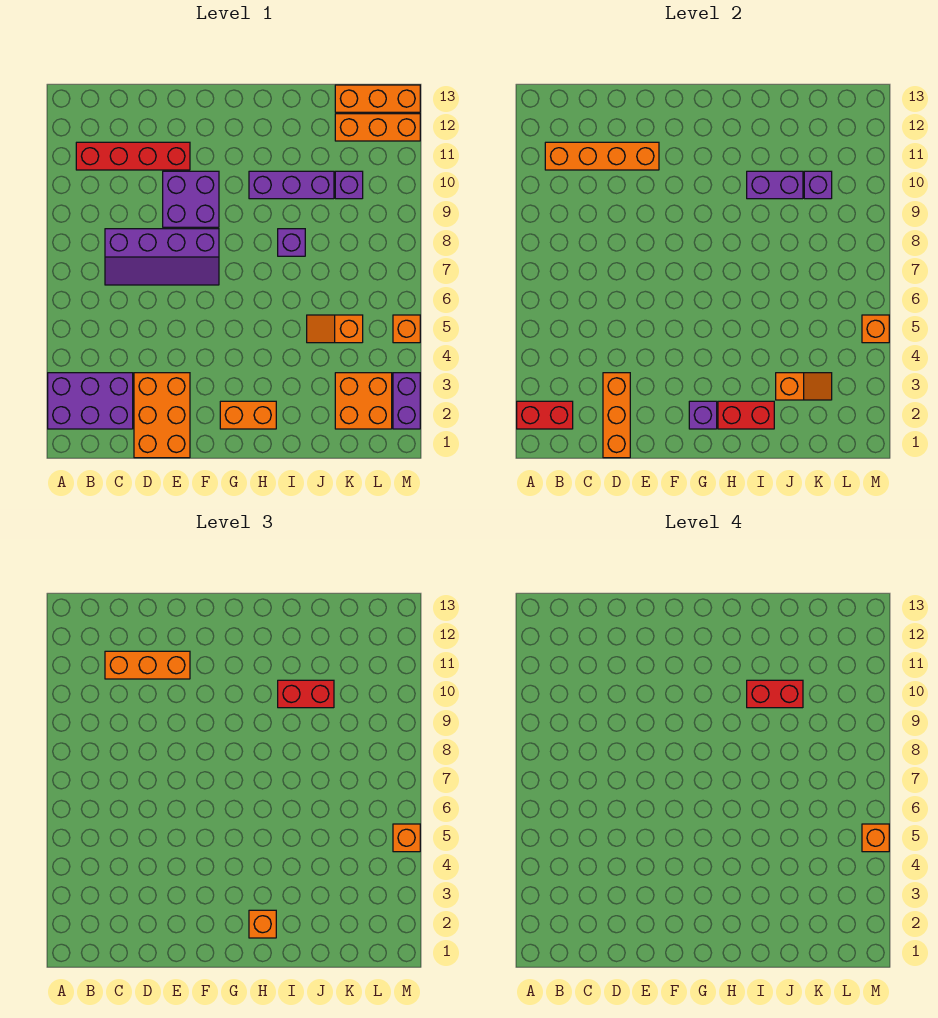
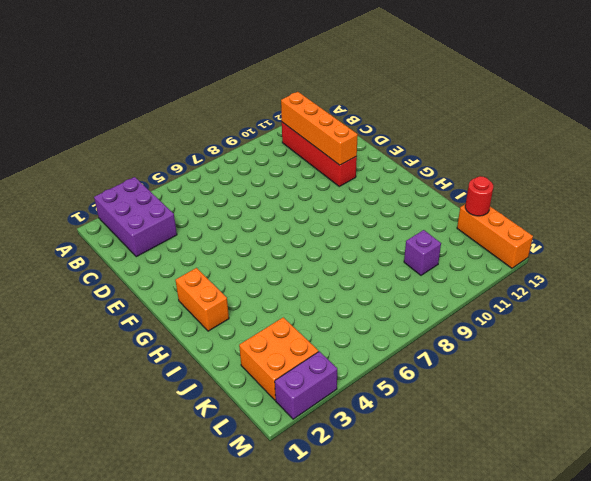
red round brick K13 level 2 -> none
none -> purple slope C7:F8 level 1 top 8
none -> orange brick D1:E3 level 1
none -> purple brick E9:F10 level 1
none -> purple brick H10:J10 level 1

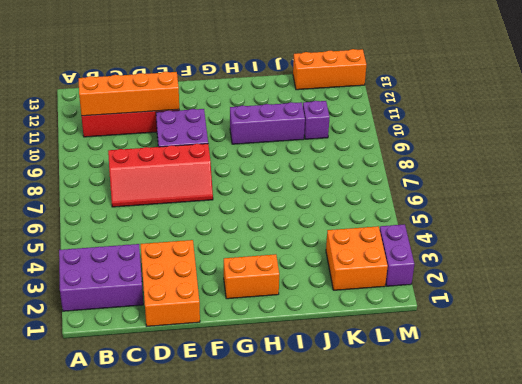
red slope C7:F8 level 1 top 8 -> purple slope C7:F8 level 1 top 8
none -> purple brick I8 level 1
none -> orange slope J5:K5 level 1 top K
none -> orange brick K12:M12 level 1
none -> orange brick M5 level 1

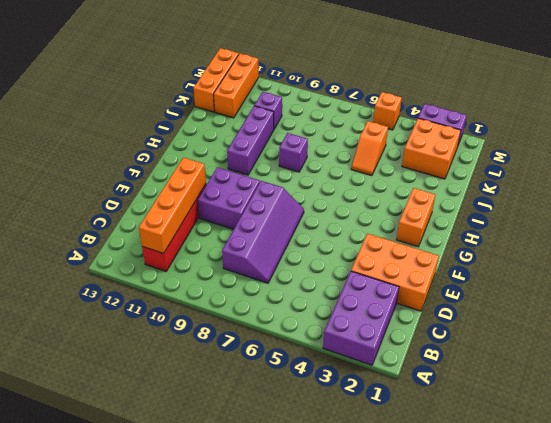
none -> red brick A2:B2 level 2
none -> orange brick D1:D3 level 2
none -> purple brick G2 level 2
none -> red brick H2:I2 level 2

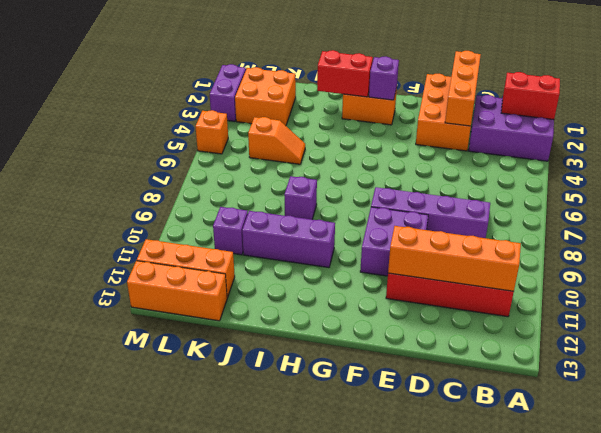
none -> purple brick I10:J10 level 2
none -> orange slope J3:K3 level 2 top J
none -> purple brick K10 level 2
none -> orange brick M5 level 2

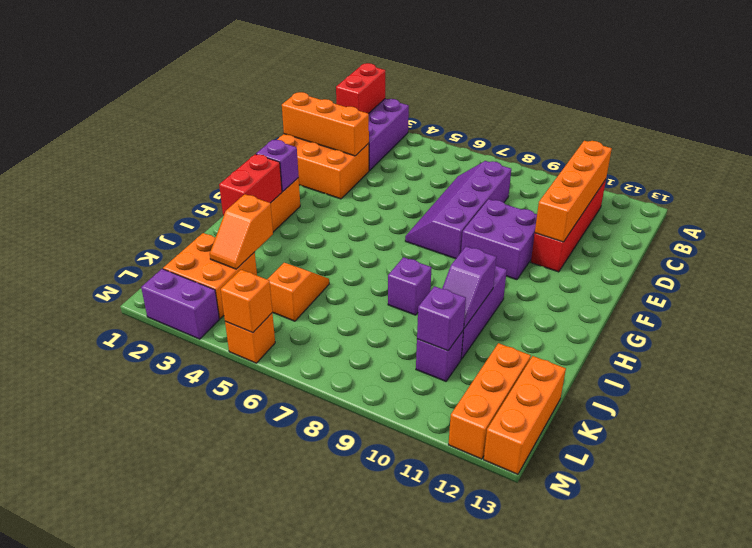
purple slope I10:J10 level 2 top I -> purple brick I10:J10 level 2
none -> orange brick C11:E11 level 3
none -> orange brick H2 level 3
none -> red brick I10:J10 level 3
none -> orange brick M5 level 3

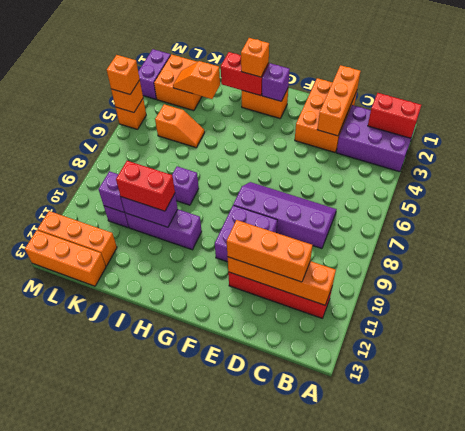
none -> red brick I10:J10 level 4
none -> orange brick M5 level 4

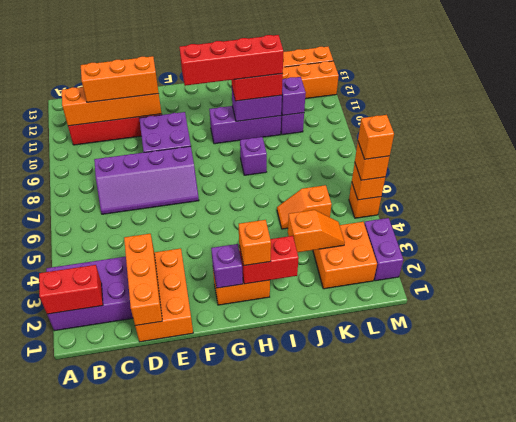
red brick G10:J10 level 4 -> red brick I10:J10 level 4

